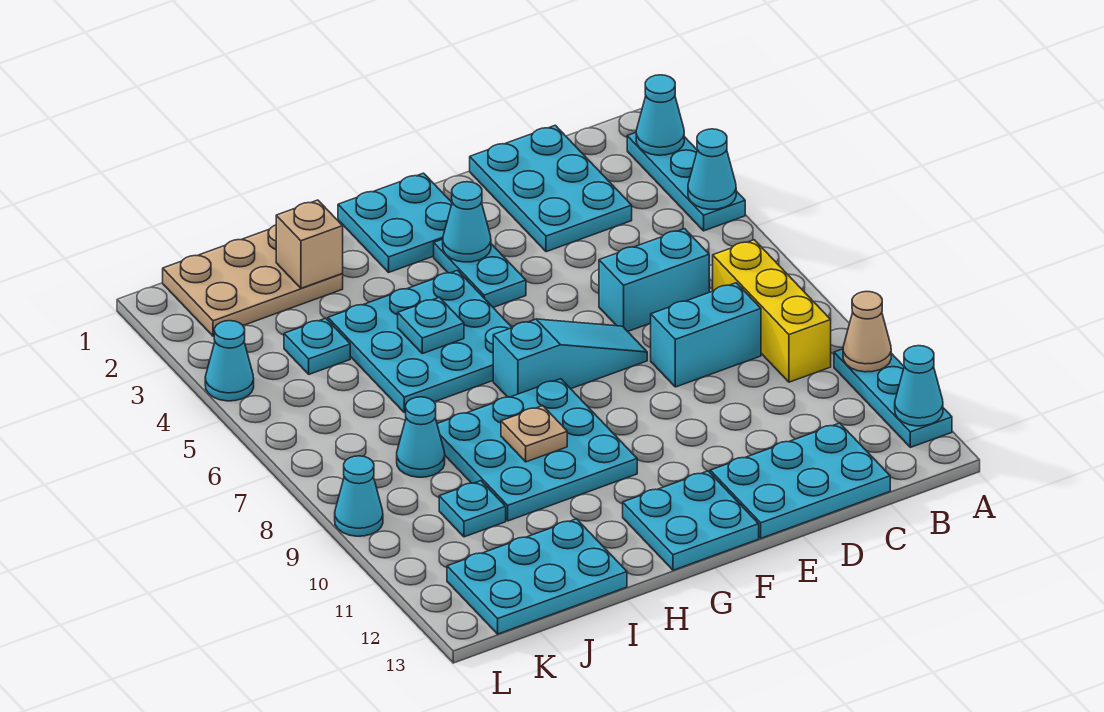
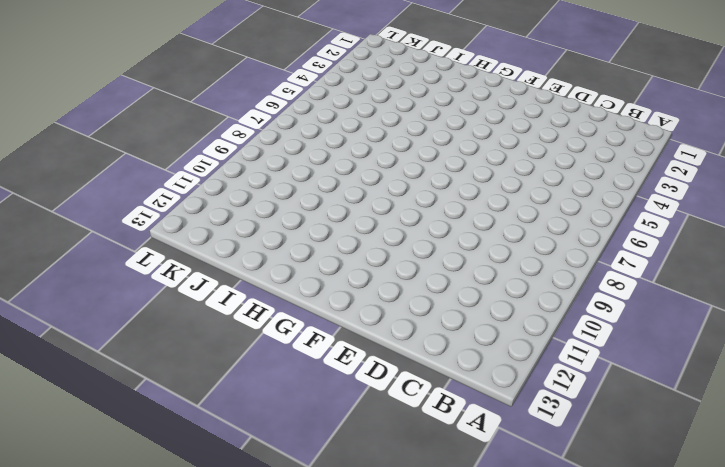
none -> cyan plate A2:A4 level 1
none -> cyan plate A10:A12 level 1
none -> yellow brick B7:B9 level 1

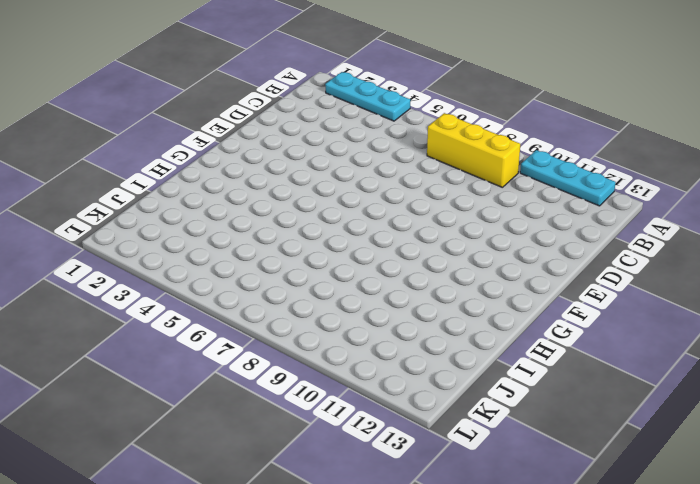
none -> cyan plate C1:D3 level 1
none -> cyan brick C6:D6 level 1
none -> cyan brick C8:D8 level 1

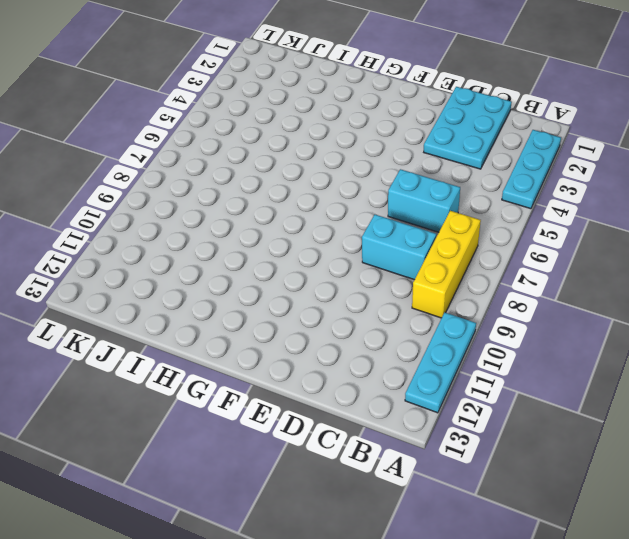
none -> cyan plate C12:E13 level 1
none -> cyan slope E7:G7 level 1 top G
none -> cyan plate F1:G2 level 1

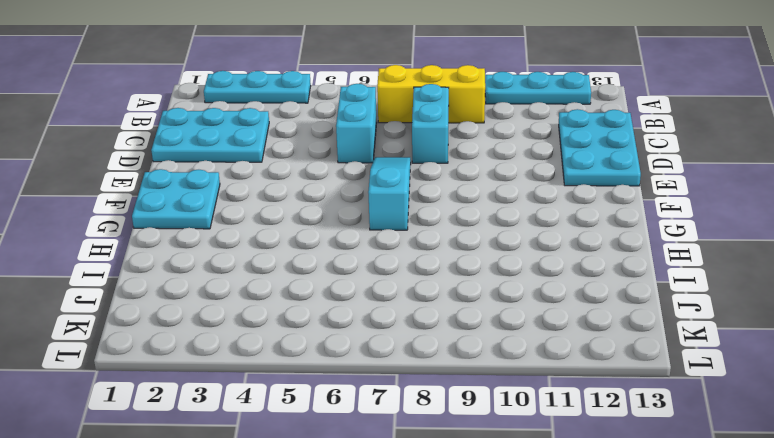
none -> cyan plate F3:F4 level 1
none -> cyan plate F12:G13 level 1
none -> cyan plate G4:I6 level 1

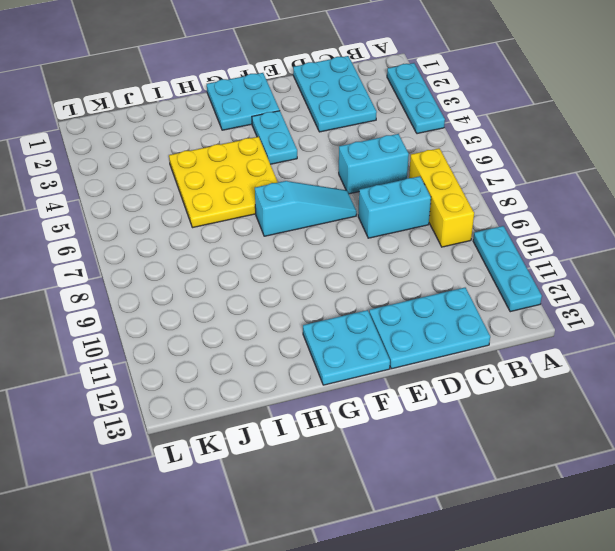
yellow plate G4:I6 level 1 -> cyan plate G4:I6 level 1
none -> cyan plate G8:I10 level 1
none -> tan plate I1:K2 level 1
none -> cyan plate I12:K13 level 1

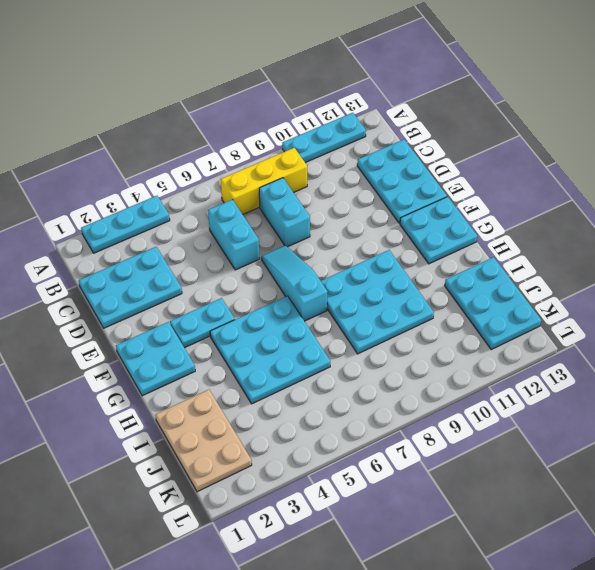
none -> cyan plate J4 level 1
none -> cyan cone J8 level 1
none -> cyan plate J10 level 1

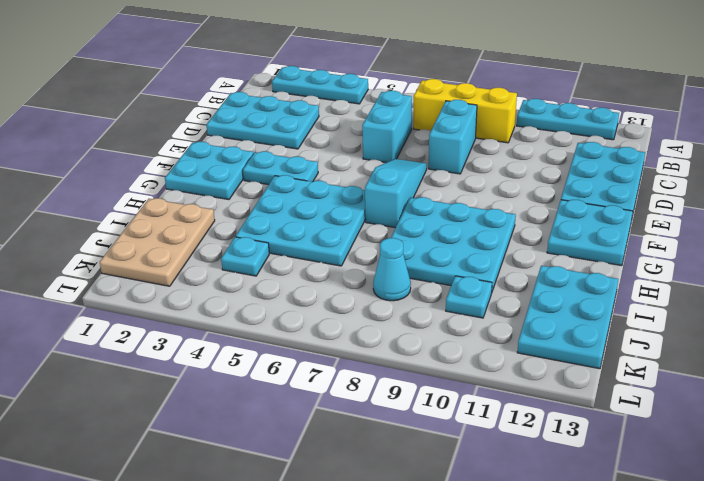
none -> cyan cone L4 level 1
none -> cyan cone L9 level 1
none -> cyan cone A2 level 2

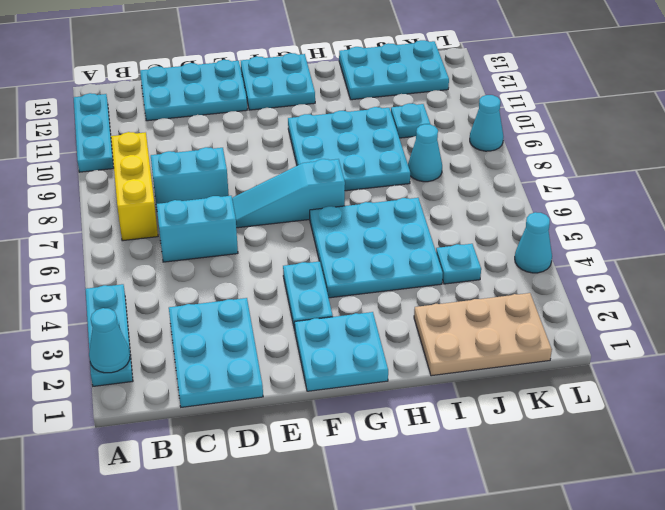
none -> cyan cone A4 level 2
none -> tan cone A10 level 2
none -> cyan cone A12 level 2

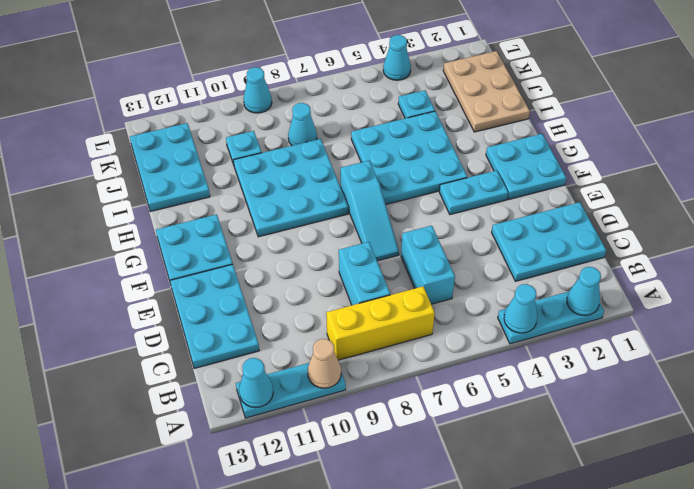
none -> cyan cone F3 level 2
none -> cyan plate H5 level 2
none -> tan plate H9 level 2

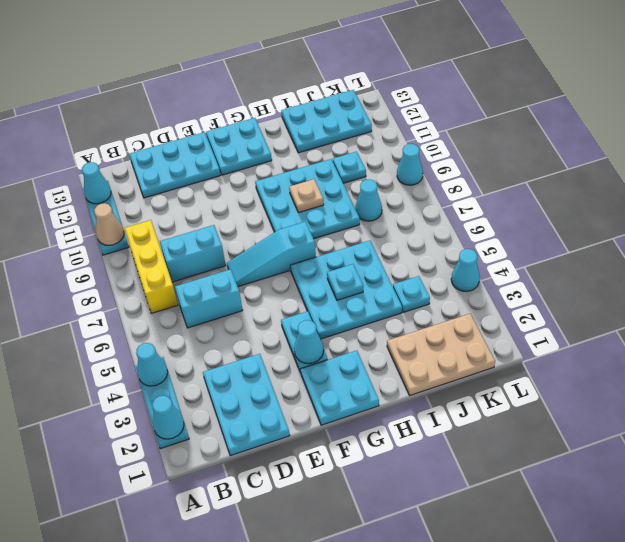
none -> tan brick I2 level 2

